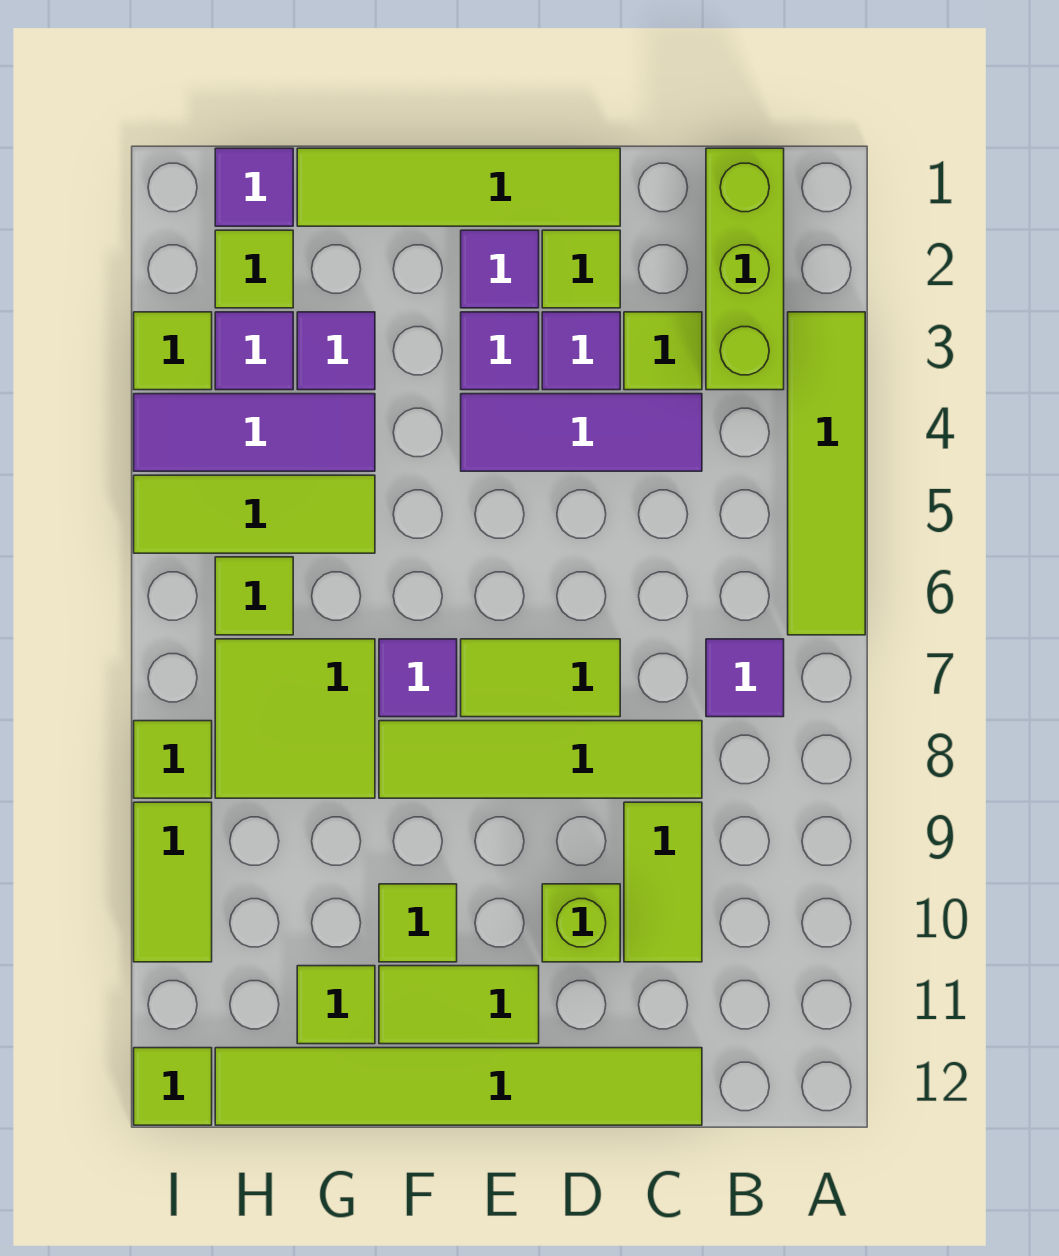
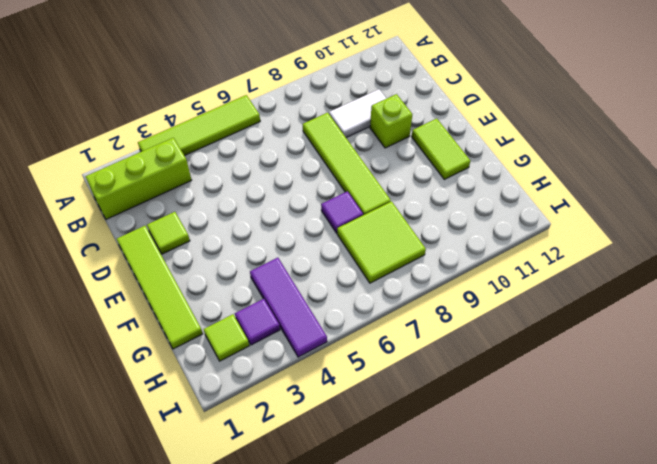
white tile C9:C10 level 1 -> lime tile C9:C10 level 1
none -> purple tile B7 level 1
none -> lime tile C3 level 1
none -> purple tile C4:E4 level 1
none -> lime tile C12:H12 level 1

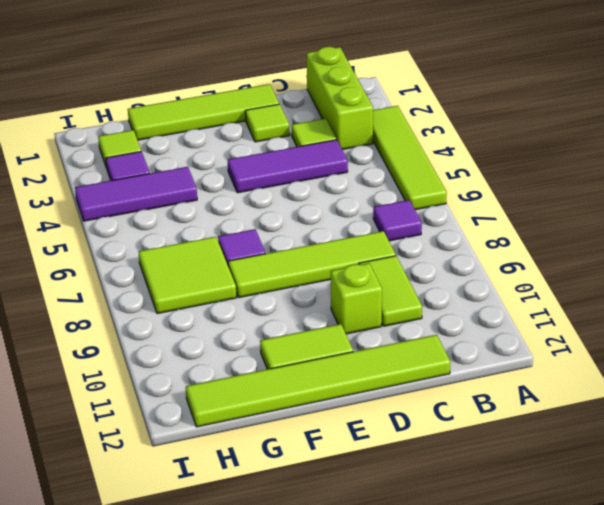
none -> purple tile D3 level 1
none -> lime tile D7:E7 level 1
none -> purple tile E2 level 1
none -> purple tile E3 level 1

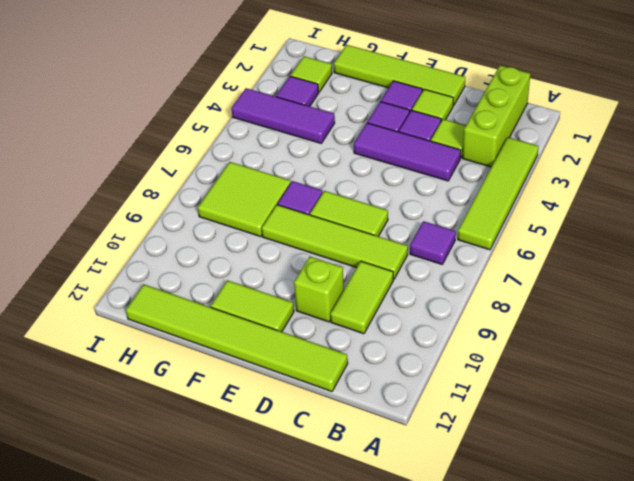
none -> lime tile F10 level 1
none -> purple tile G3 level 1
none -> lime tile G5:I5 level 1
none -> lime tile G11 level 1

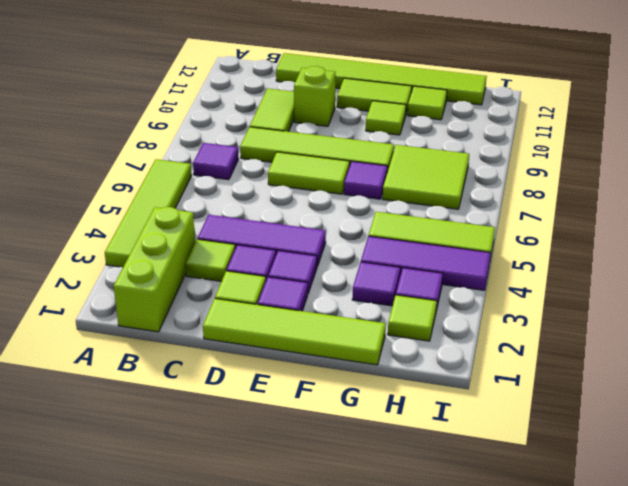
none -> purple tile H1 level 1
none -> lime tile H6 level 1
none -> lime tile I3 level 1
none -> lime tile I8 level 1

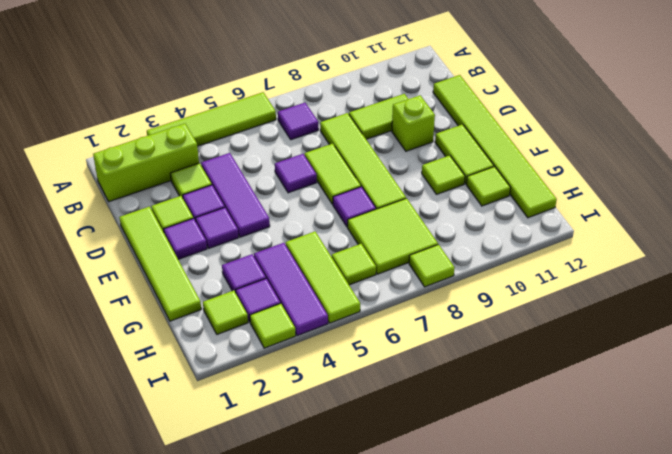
purple tile D6 level 1 -> purple tile H1 level 1
none -> lime tile I9:I10 level 1
none -> lime tile I12 level 1

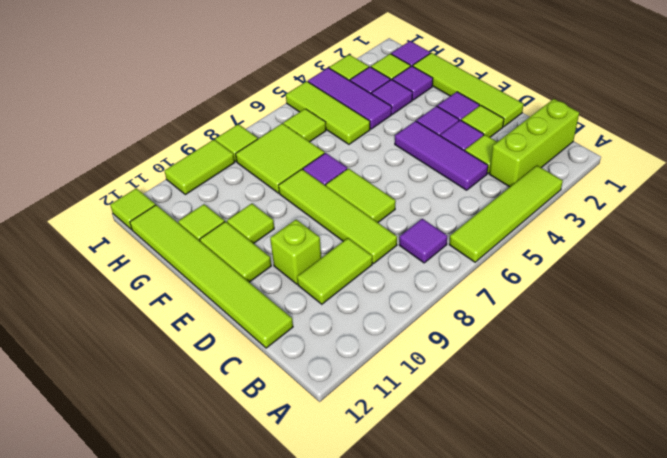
purple tile G2 level 1 -> none

